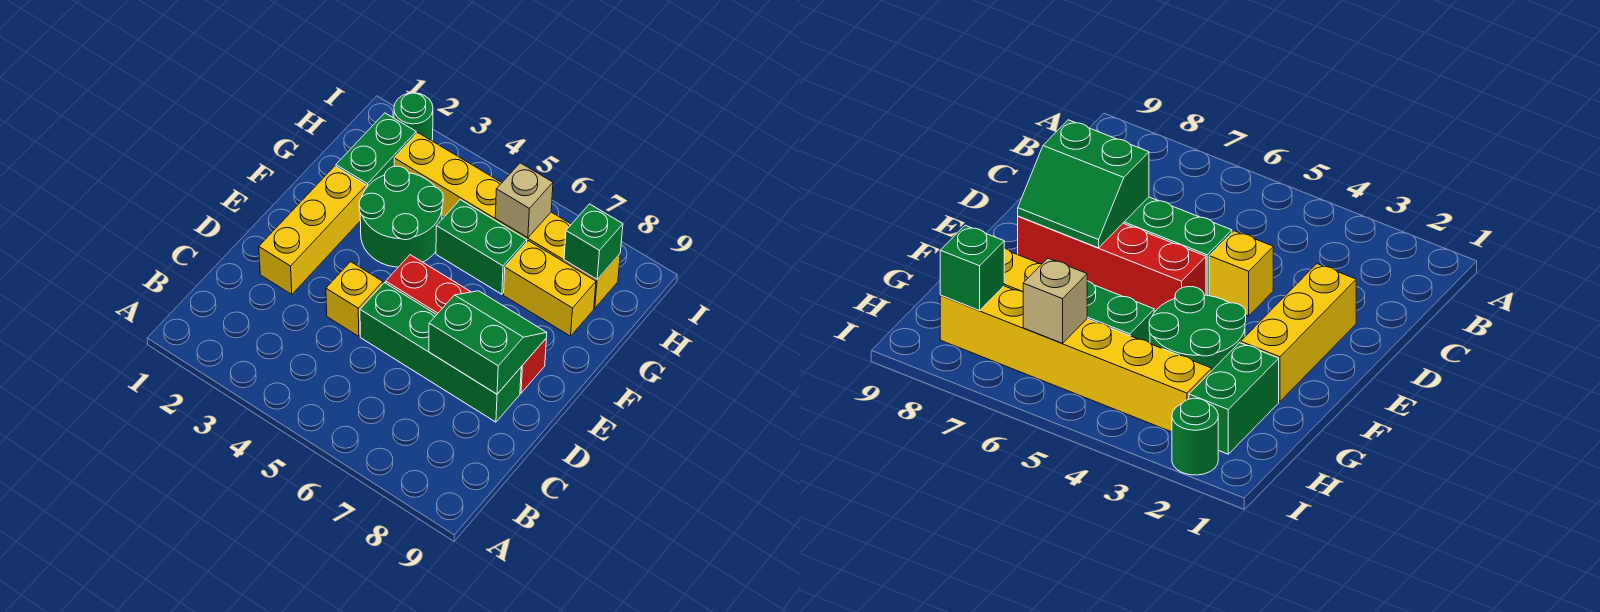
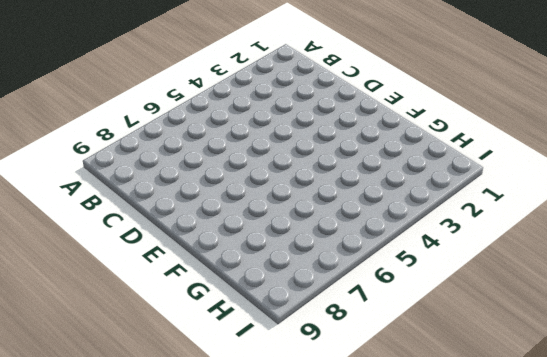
none -> yellow brick D2:F2 level 1
none -> yellow brick D4 level 1
none -> green brick D5:D8 level 1

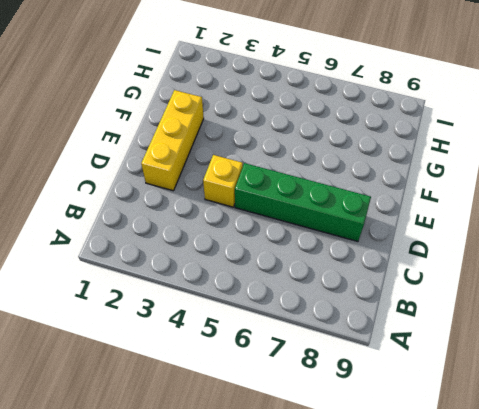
none -> red brick E5:E8 level 1
none -> green round brick F3:G4 level 1
none -> green brick G2:H2 level 1

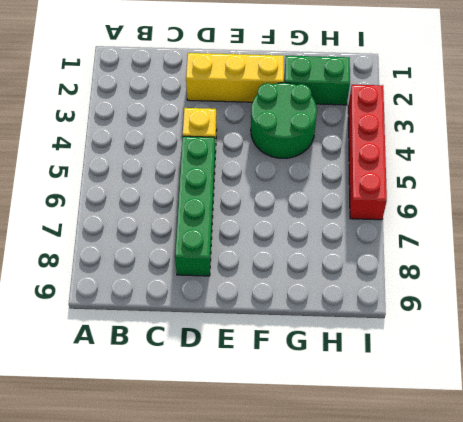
red brick I3:I6 level 1 -> red brick E5:E8 level 1
none -> green brick G5:G6 level 1
none -> yellow brick G7:G8 level 1
none -> yellow brick H3:H8 level 1

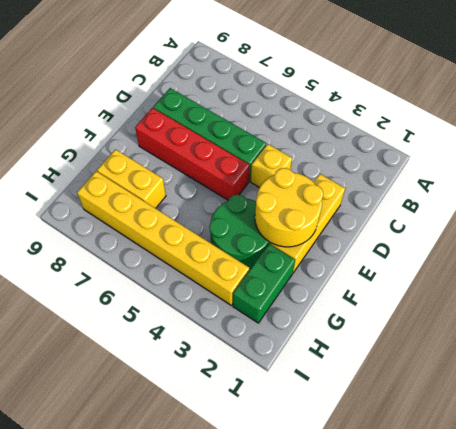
yellow round brick E2:F3 level 2 -> none
none -> green brick G5:G6 level 1
none -> green round brick I2 level 1
none -> green slope D7:E8 level 2 top D

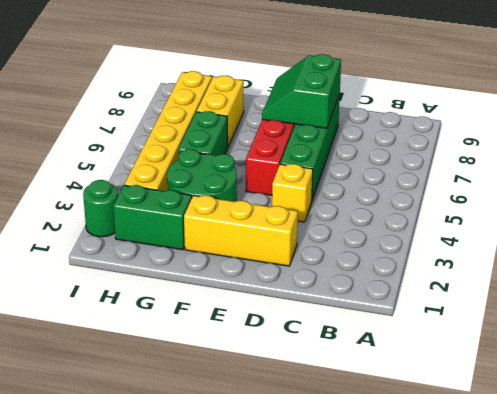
none -> tan brick H6 level 2
none -> green brick H8 level 2

